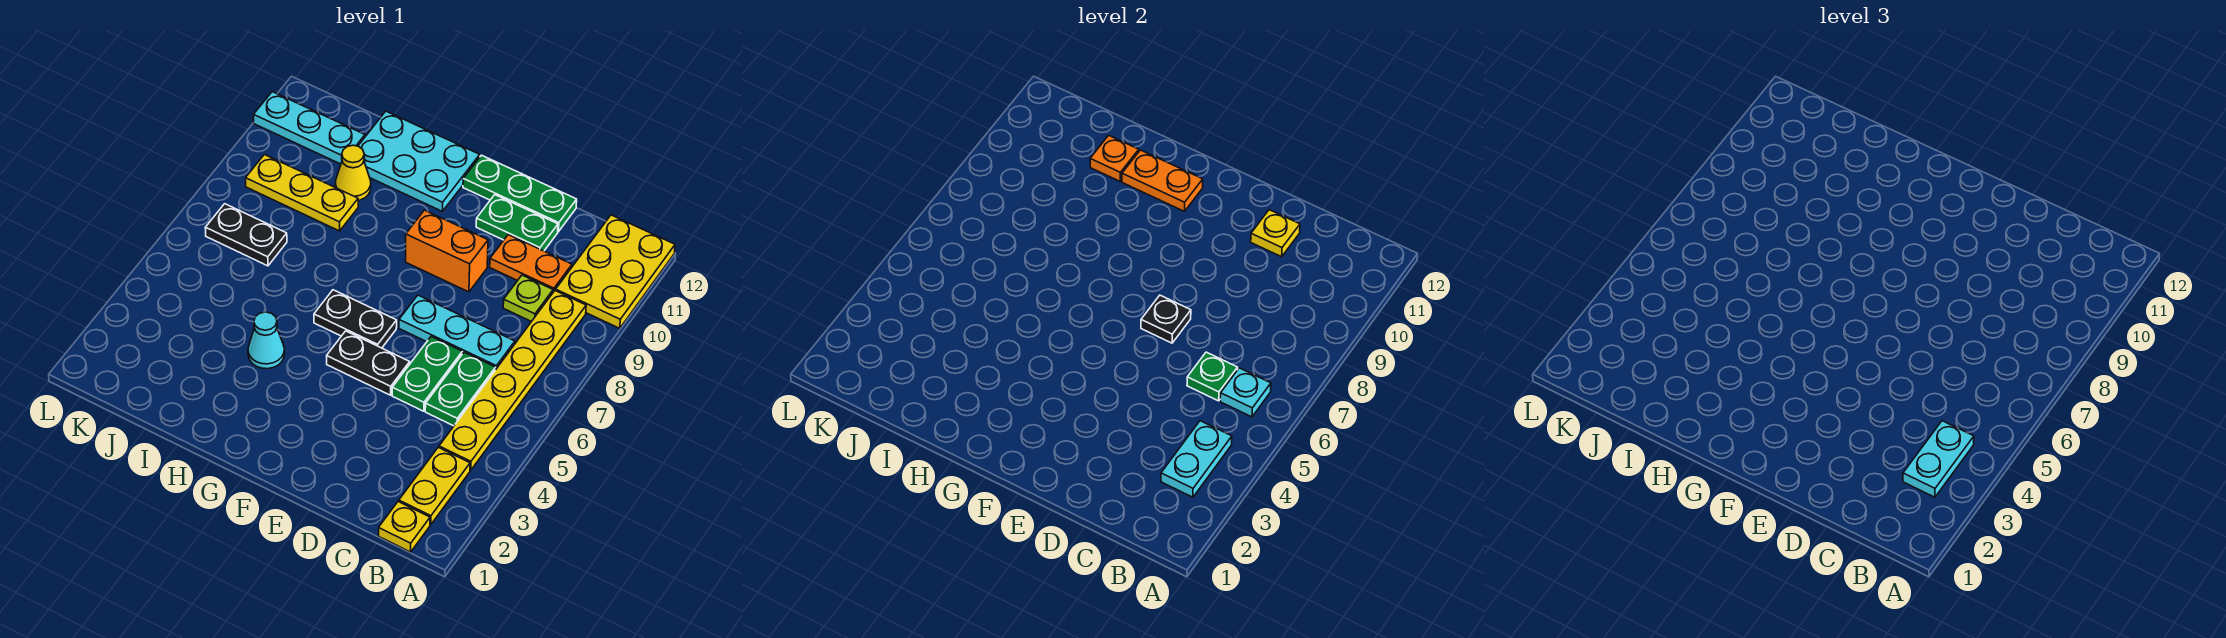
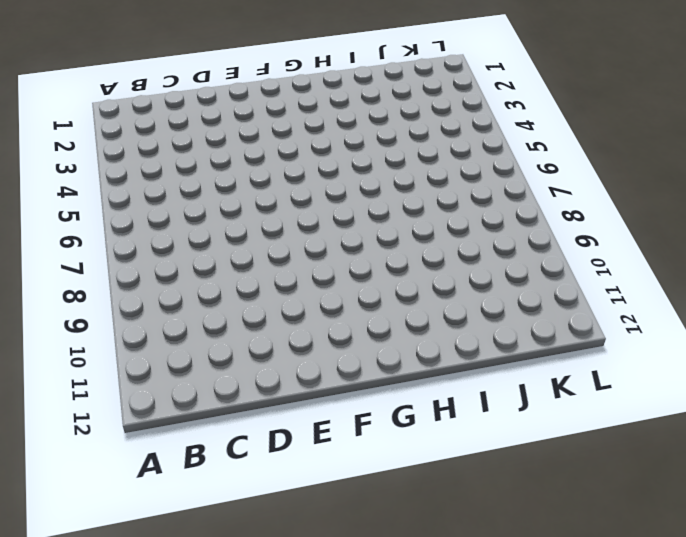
none -> yellow plate A10:B12 level 1
none -> yellow plate B1 level 1
none -> yellow plate B2:B3 level 1

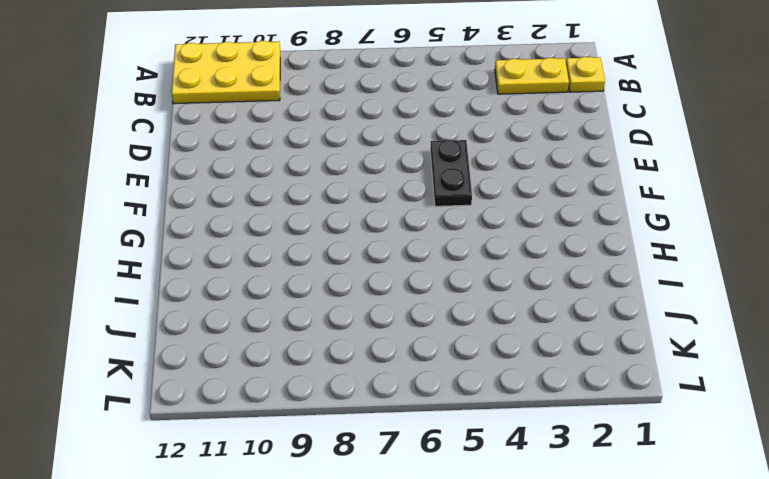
none -> yellow plate B4:B9 level 1
none -> green plate C5:C6 level 1
none -> cyan plate C7:E7 level 1

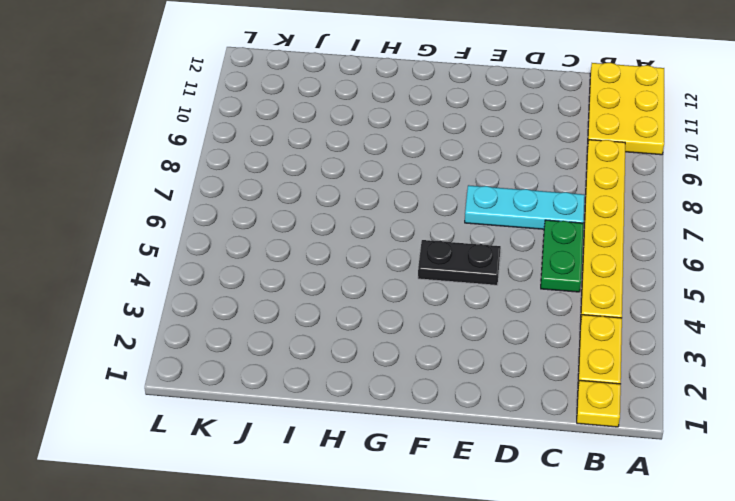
none -> lime plate C9 level 1
none -> orange plate C10:D10 level 1
none -> green plate D5:D6 level 1

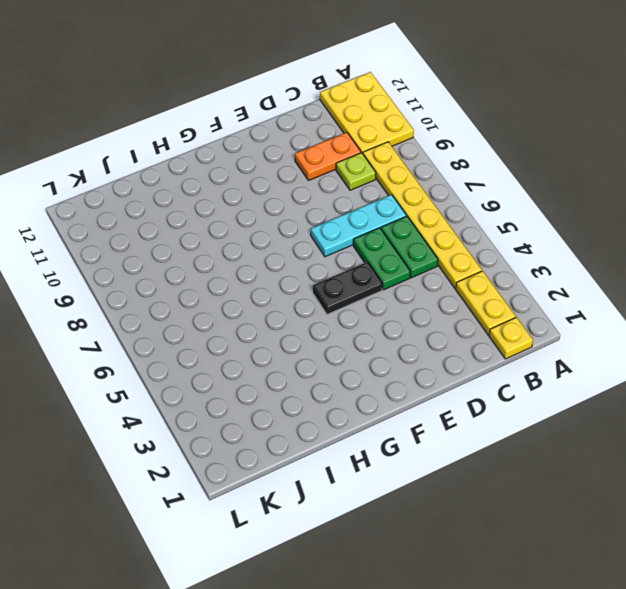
none -> green plate D11:E11 level 1
none -> green plate D12:F12 level 1
none -> orange brick E9:F9 level 1

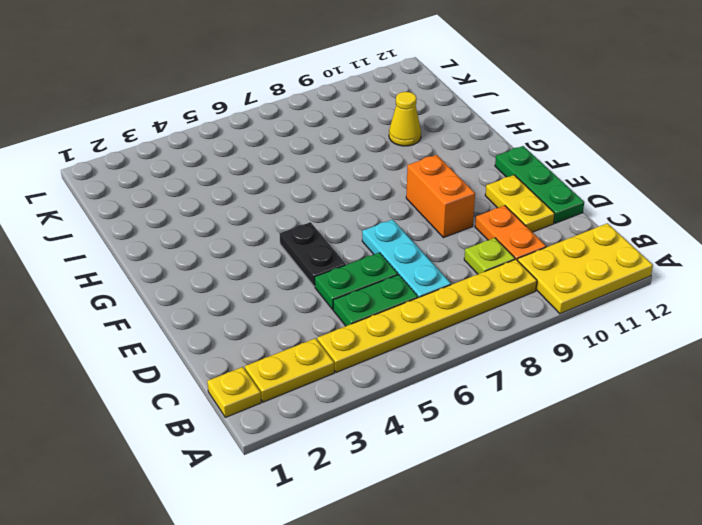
yellow plate D11:E11 level 1 -> green plate D11:E11 level 1
none -> black plate F6:G6 level 1
none -> cyan plate G11:I12 level 1
none -> cyan cone H4 level 1

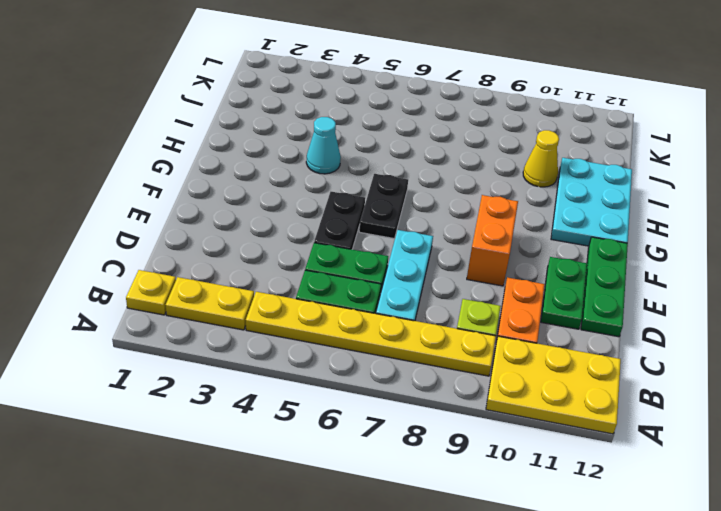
none -> yellow plate I9:K9 level 1
none -> black plate J7:K7 level 1
none -> cyan plate J11:L11 level 1

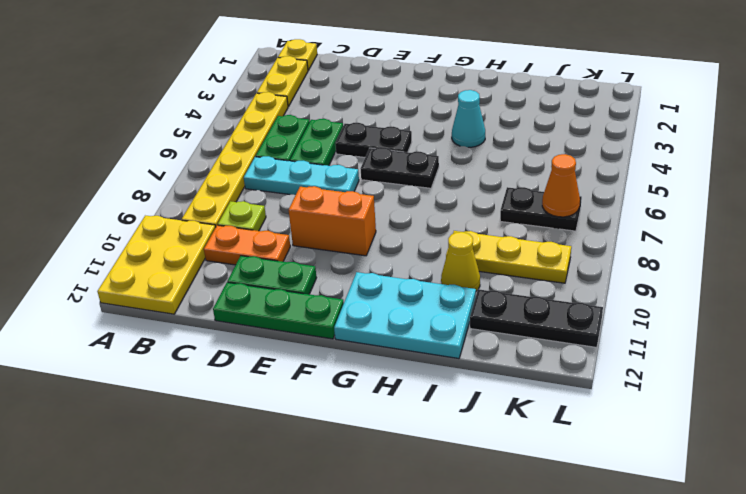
black plate J11:L11 level 1 -> cyan plate J11:L11 level 1
orange cone K7 level 2 -> none
none -> cyan plate B3:B4 level 2
none -> cyan plate B6 level 2
none -> green plate C6 level 2

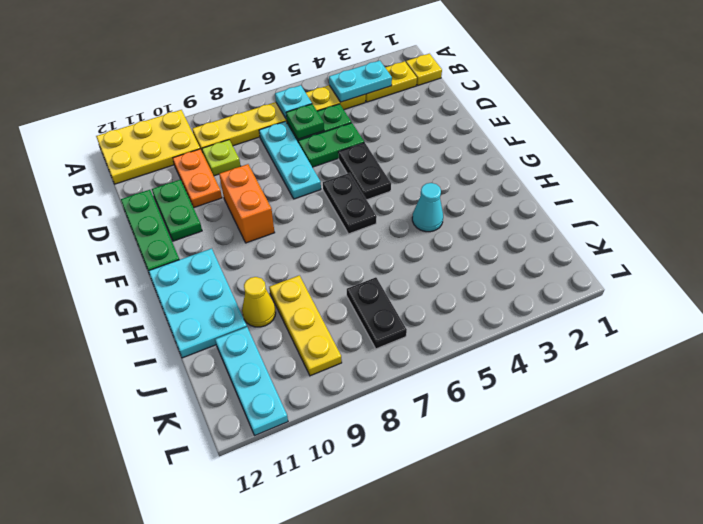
none -> yellow plate D11 level 2
none -> black plate E7 level 2
none -> orange plate G11:H11 level 2

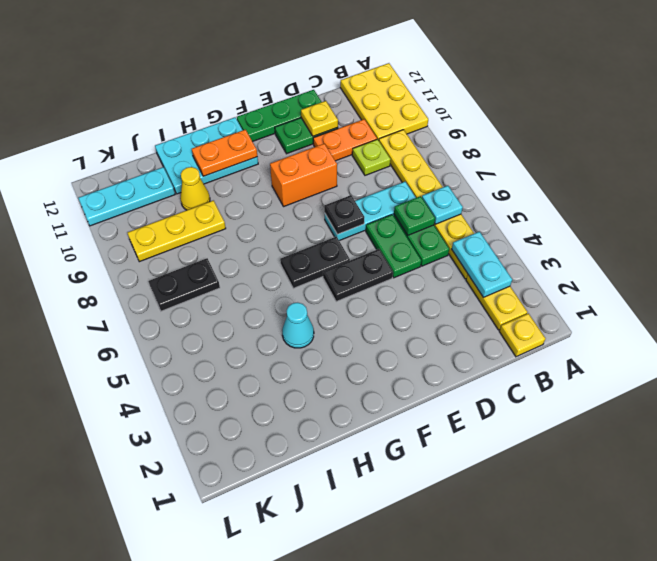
none -> orange plate I11 level 2
none -> cyan plate B3:B4 level 3

